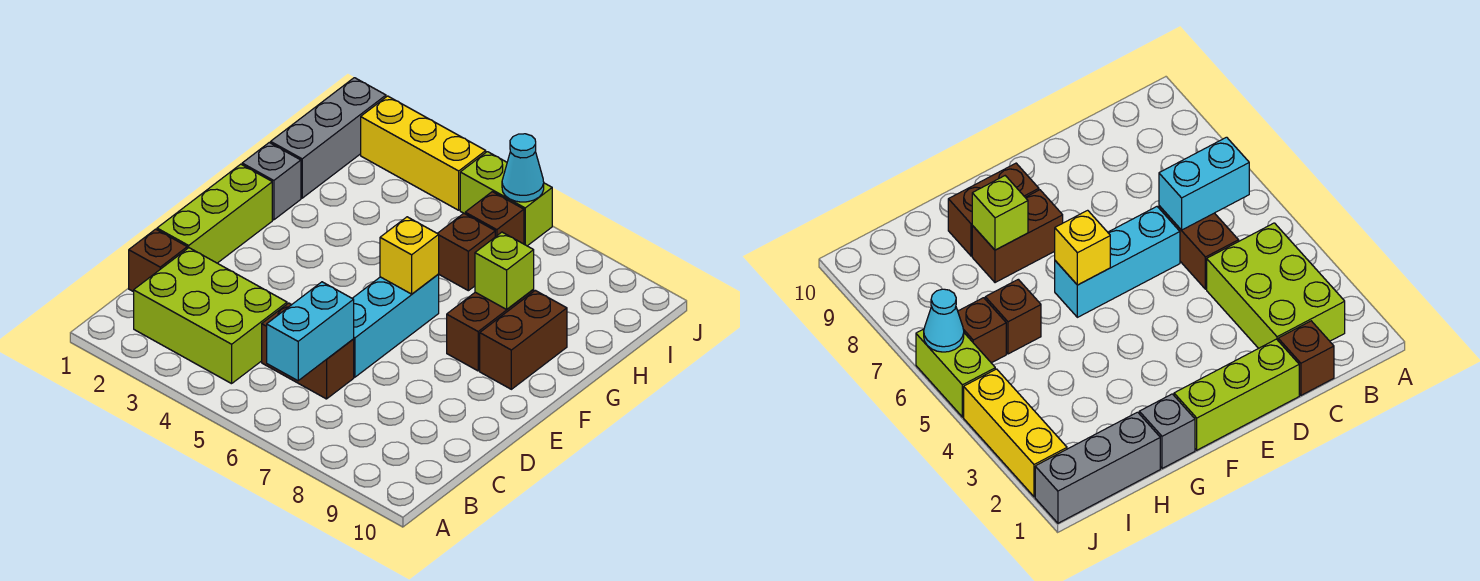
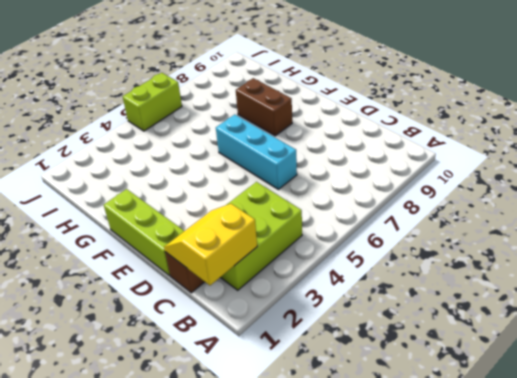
yellow slope B1:C2 level 2 top B -> none
none -> brown brick C5:C6 level 1
none -> brown brick F9:G9 level 1
none -> grey brick G1 level 1

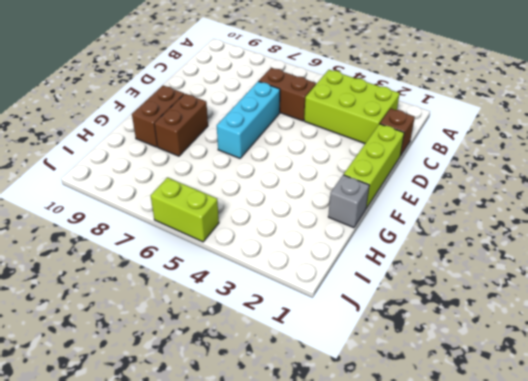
none -> grey brick H1:J1 level 1
none -> brown brick H6 level 1
none -> brown brick I6 level 1

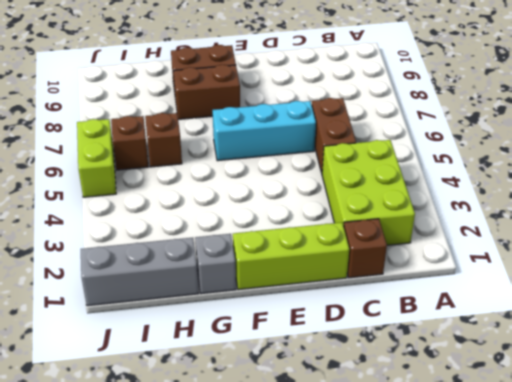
none -> yellow brick J2:J4 level 1
none -> cyan brick B6:C6 level 2
none -> yellow brick F6 level 2

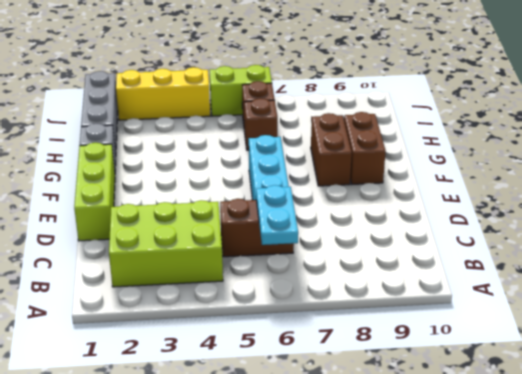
cyan plate B6:C6 level 2 -> cyan brick B6:C6 level 2
none -> brown brick C1 level 1
none -> yellow brick F6 level 2
none -> lime brick G8 level 2

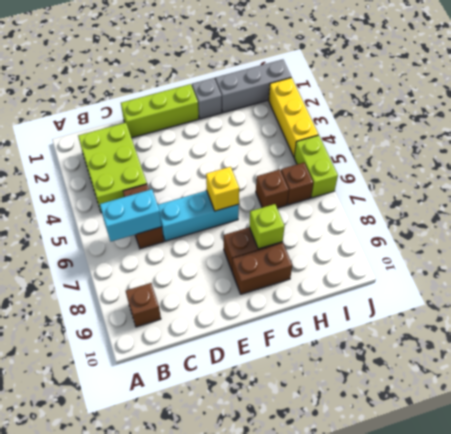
brown brick B9 level 1 -> brown brick C1 level 1
none -> cyan cone J6 level 2

